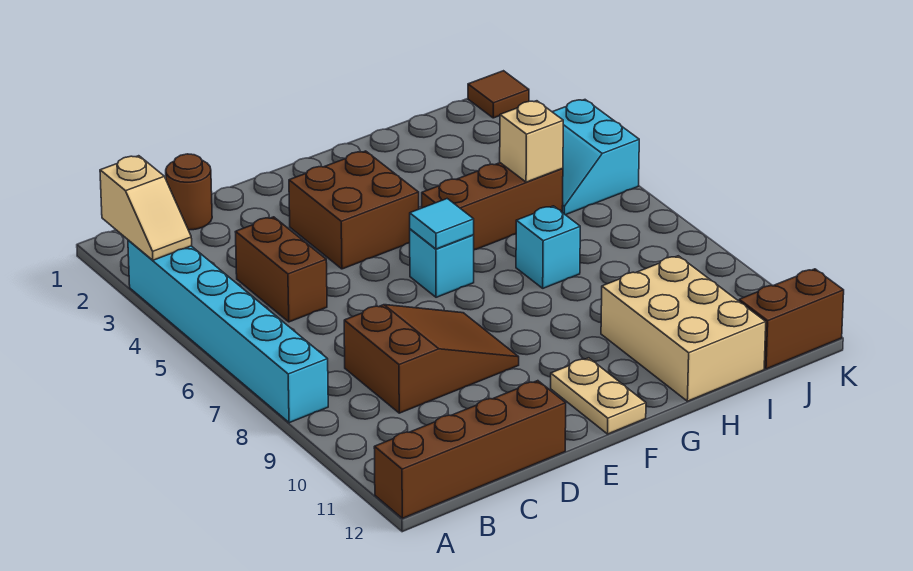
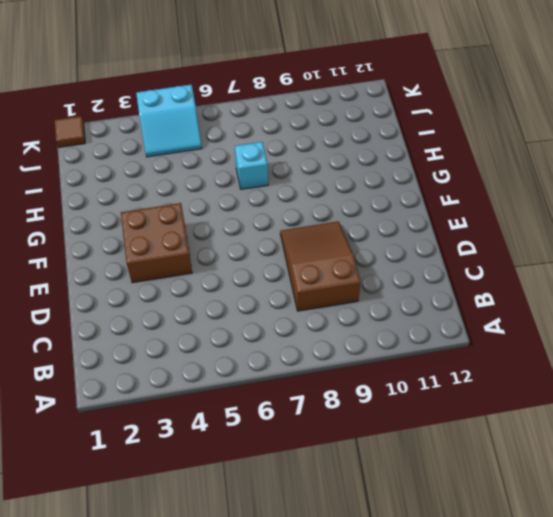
none -> cyan brick A3:A8 level 1
none -> brown brick A12:D12 level 1
none -> brown round brick C1 level 1

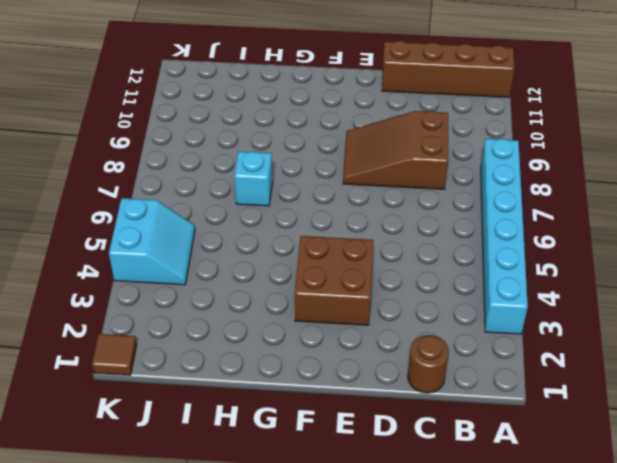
none -> brown brick C4:C5 level 1
none -> cyan brick F6 level 1
none -> tan plate F11:F12 level 1

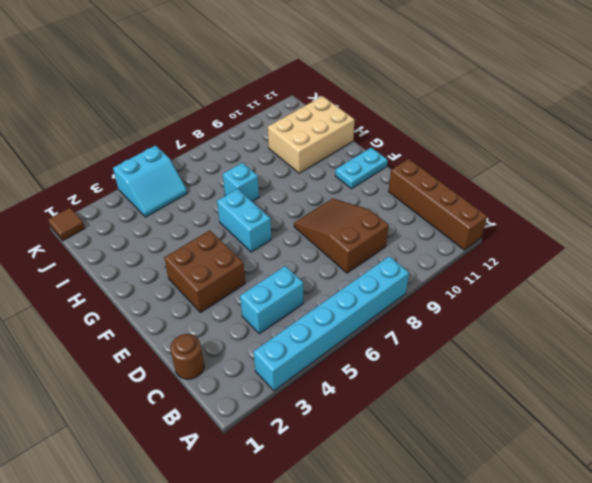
cyan brick C4:C5 level 1 -> brown brick C4:C5 level 1
cyan brick F6:G6 level 1 -> cyan brick F6 level 1
cyan plate F11:F12 level 1 -> tan plate F11:F12 level 1
none -> brown brick G5:I5 level 1
none -> brown brick J12:K12 level 1
none -> tan slope A2:A3 level 2 top 2

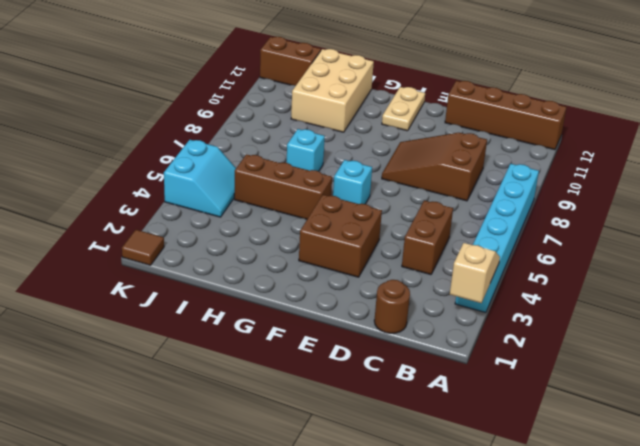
none -> cyan tile F6 level 2
none -> tan brick I5 level 2

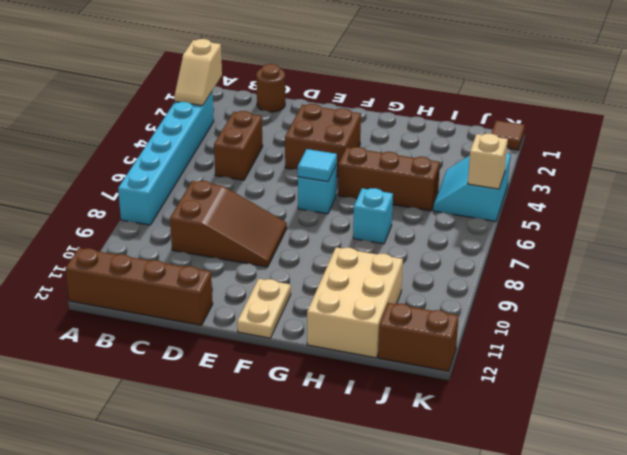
tan brick K5 level 2 -> tan brick I5 level 2

